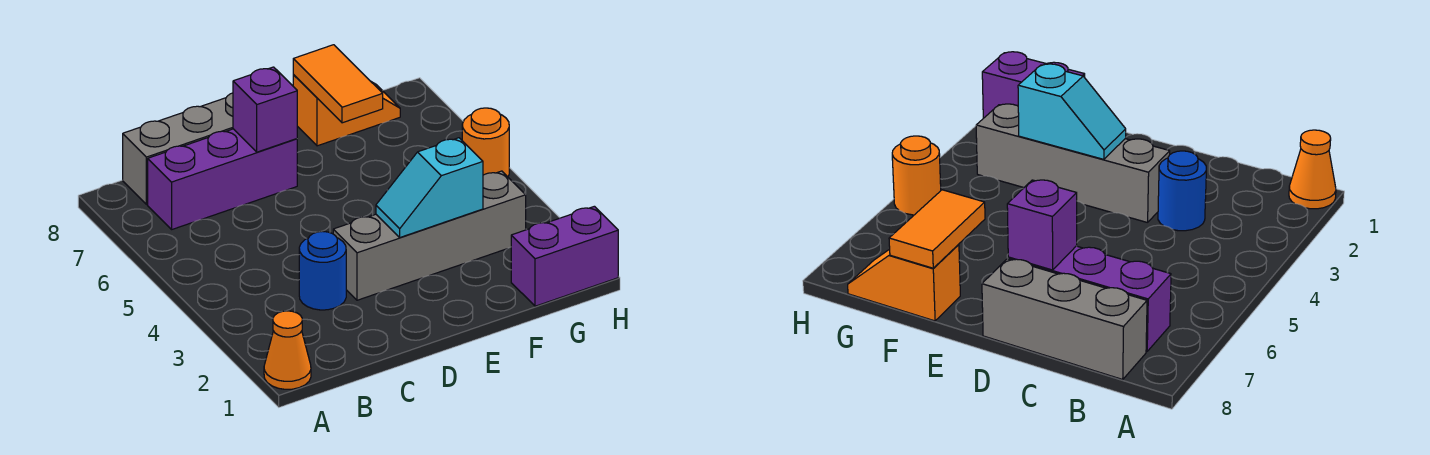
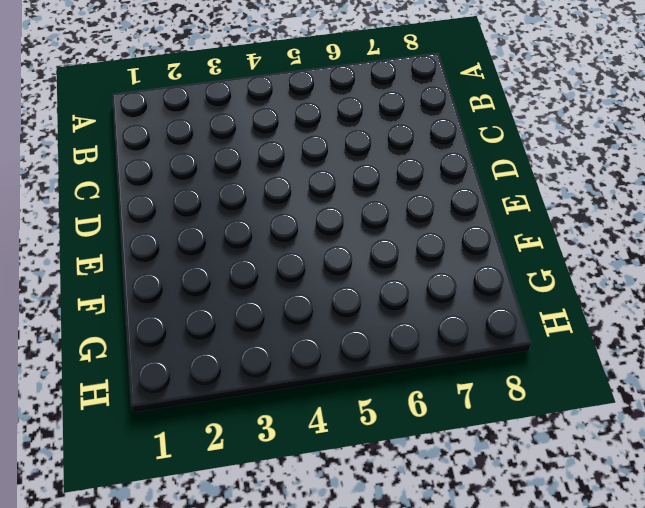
none -> orange cone A1 level 1
none -> purple brick B7:D7 level 1

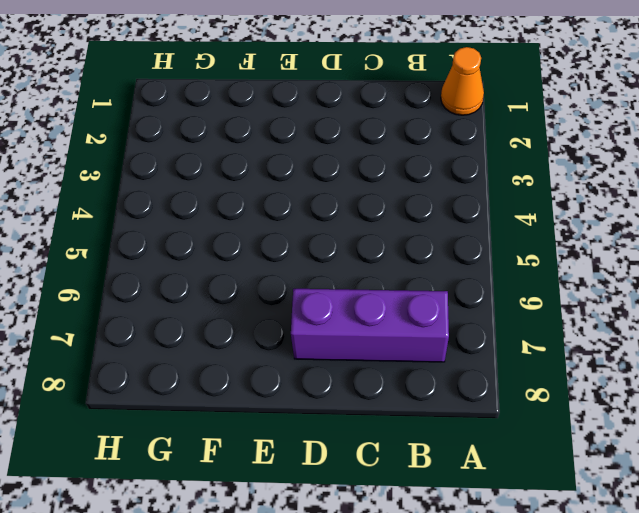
none -> grey brick B8:D8 level 1
none -> blue round brick C3 level 1

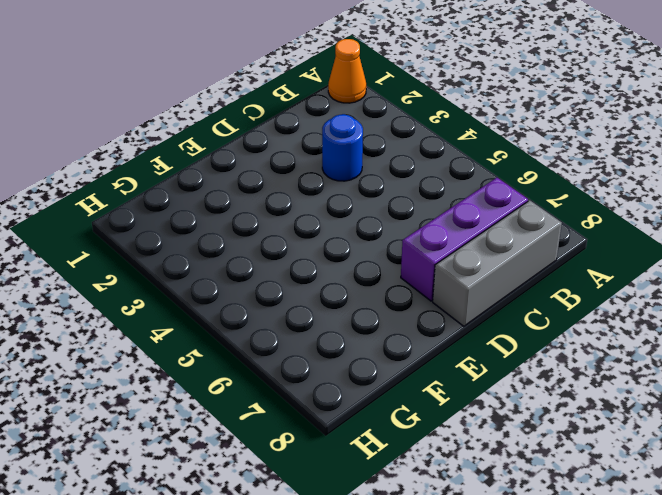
none -> grey brick D3:G3 level 1
none -> orange slope F8:G8 level 1 top F

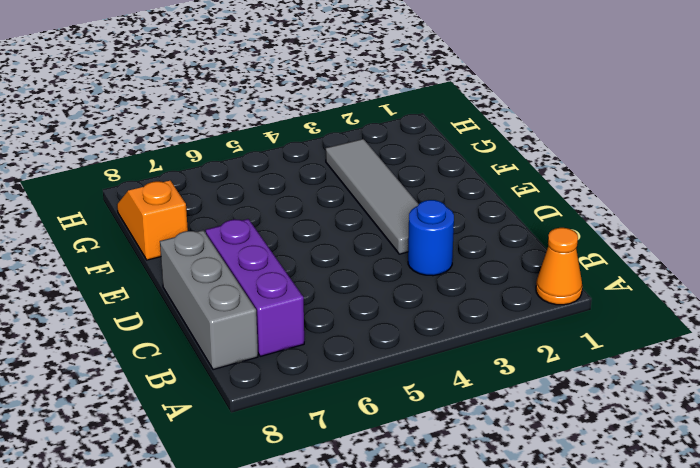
grey tile D3:G3 level 1 -> grey brick D3:G3 level 1
none -> purple brick G1:H1 level 1
none -> orange round brick H5 level 1

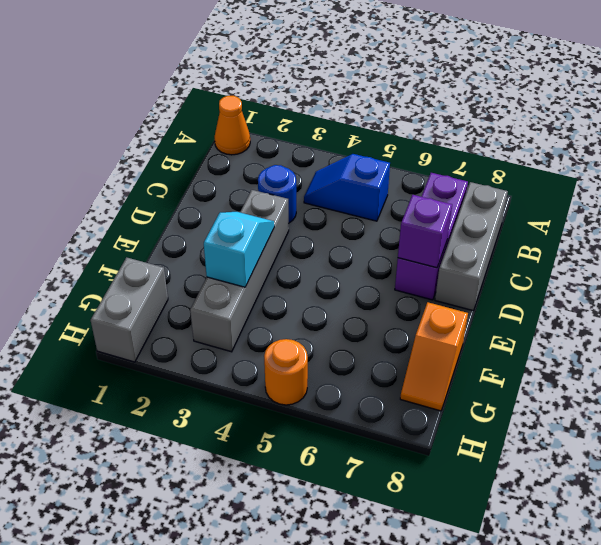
blue slope B4:B5 level 1 top 5 -> none
grey brick G1:H1 level 1 -> purple brick G1:H1 level 1
none -> orange tile F7:F8 level 2

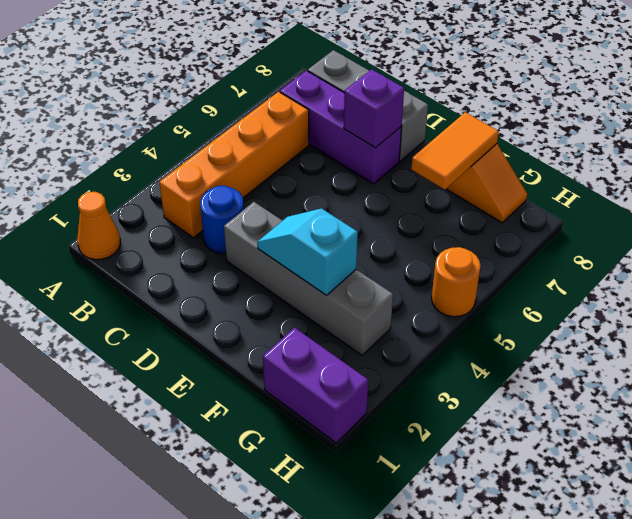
orange brick B3:B6 level 1 -> none

